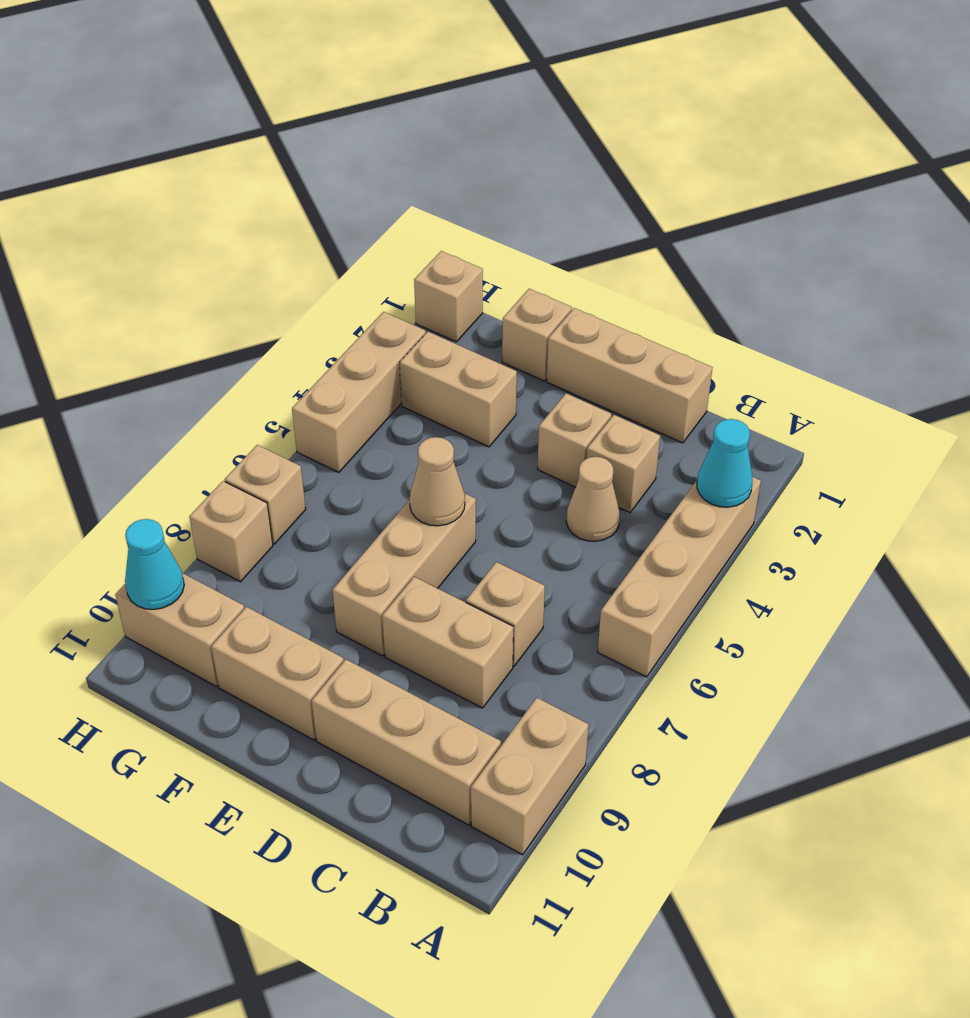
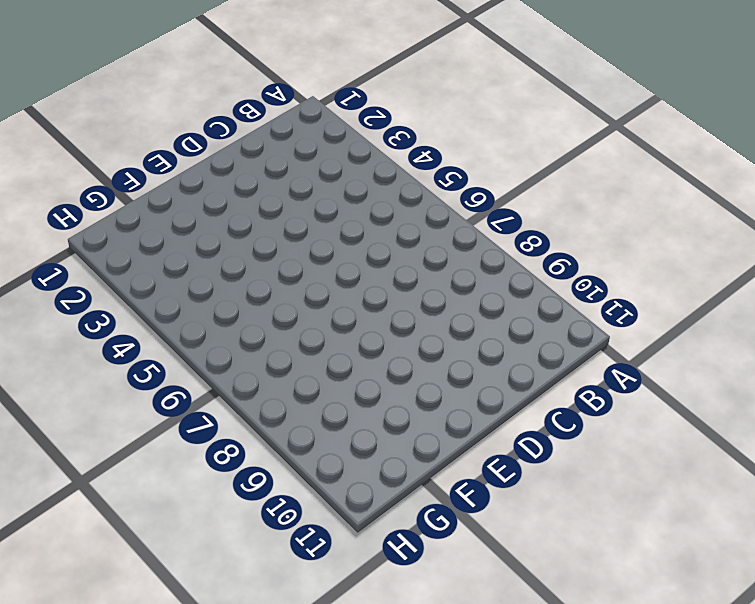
none -> tan brick A3:A6 level 1
none -> tan brick A9:A10 level 1
none -> tan brick B10:D10 level 1

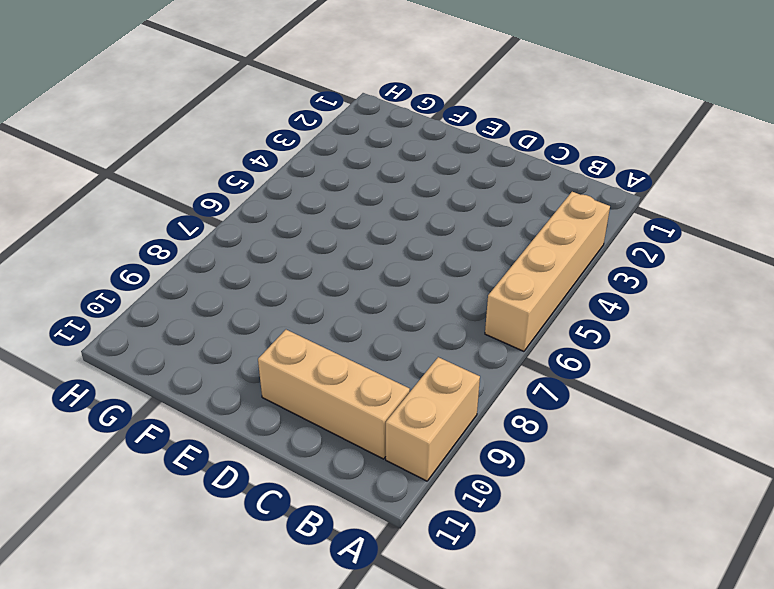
none -> tan brick C1:E1 level 1
none -> tan brick C3 level 1
none -> tan cone C4 level 1

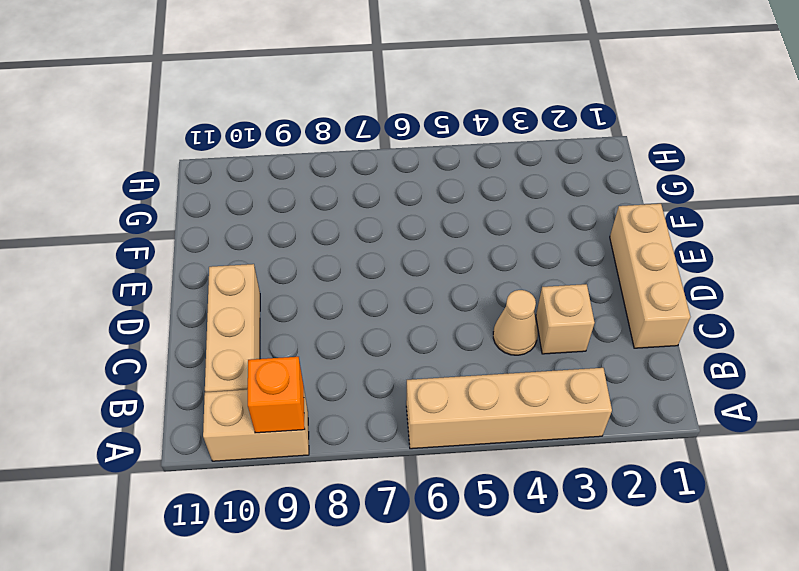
orange brick A9 level 2 -> none
none -> tan brick C7 level 1
none -> tan brick C8:D8 level 1
none -> tan brick D3 level 1

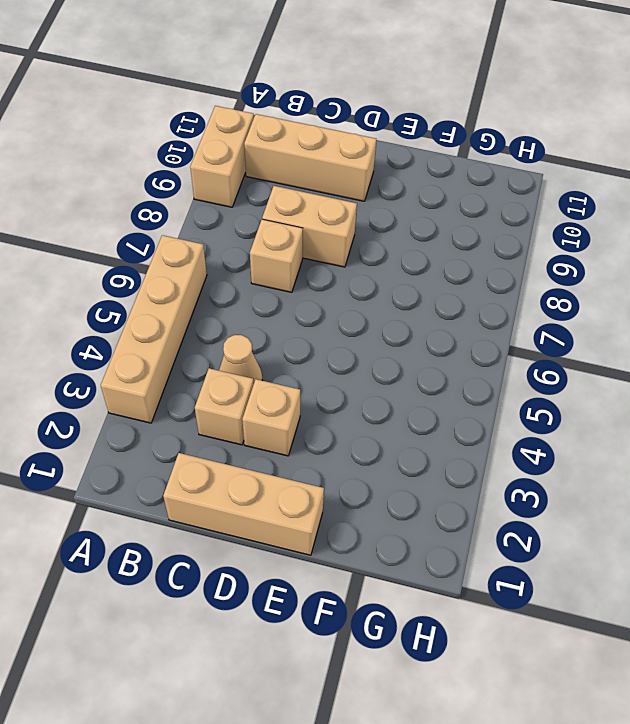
none -> tan brick E6:E8 level 1
none -> tan brick E10:F10 level 1
none -> tan brick F1 level 1

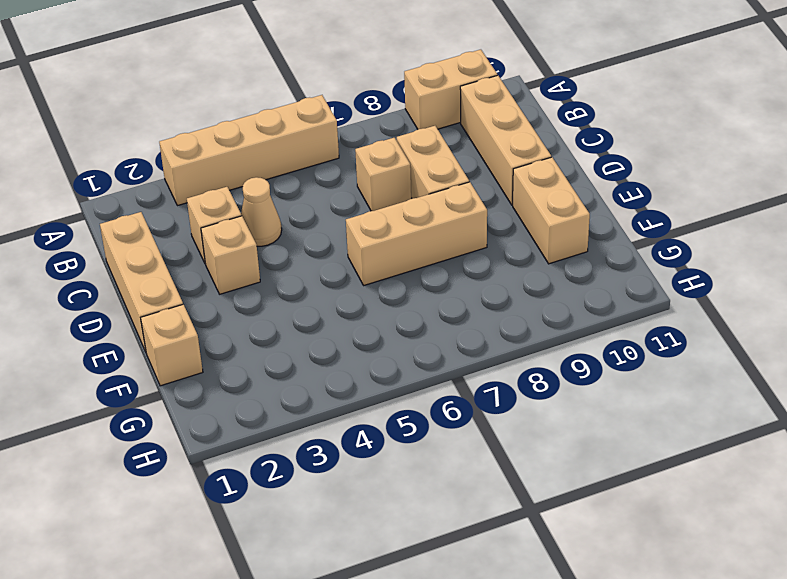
none -> tan brick F3:G3 level 1
none -> tan brick G10:H10 level 1
none -> tan brick H1 level 1

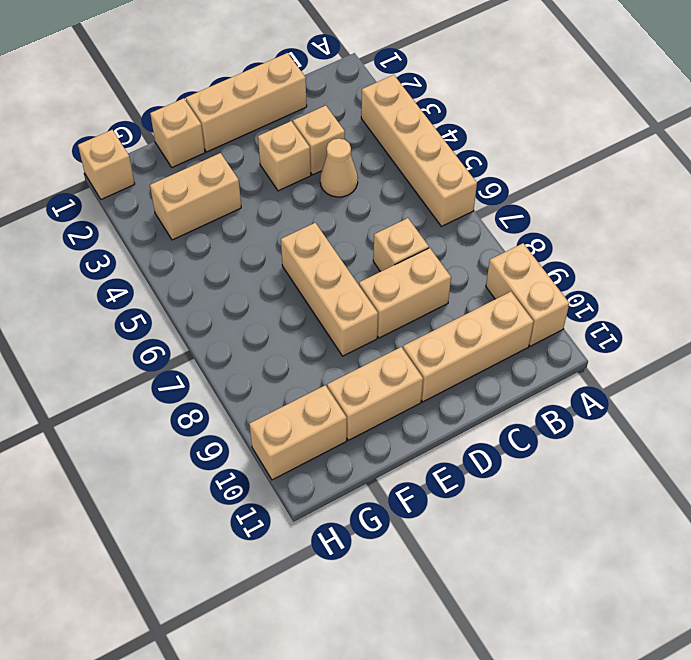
none -> tan brick H3:H5 level 1
none -> tan brick H7 level 1
none -> tan brick H8 level 1

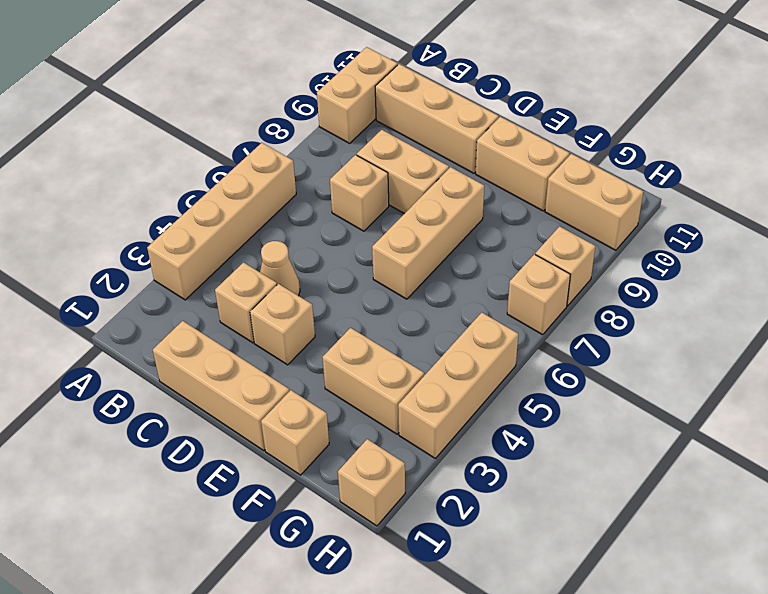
none -> cyan cone A3 level 2
none -> tan cone E6 level 2
none -> cyan cone H10 level 2

